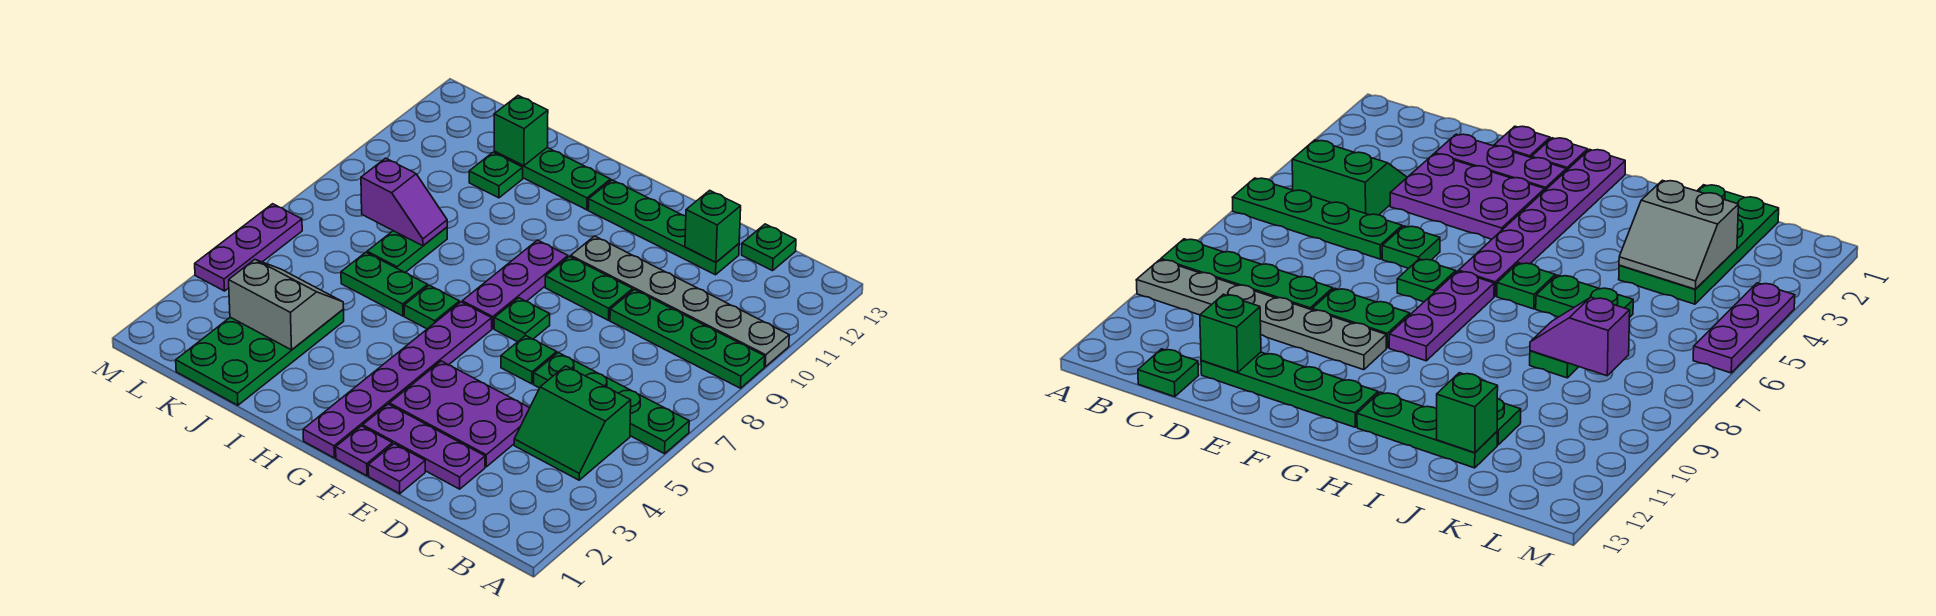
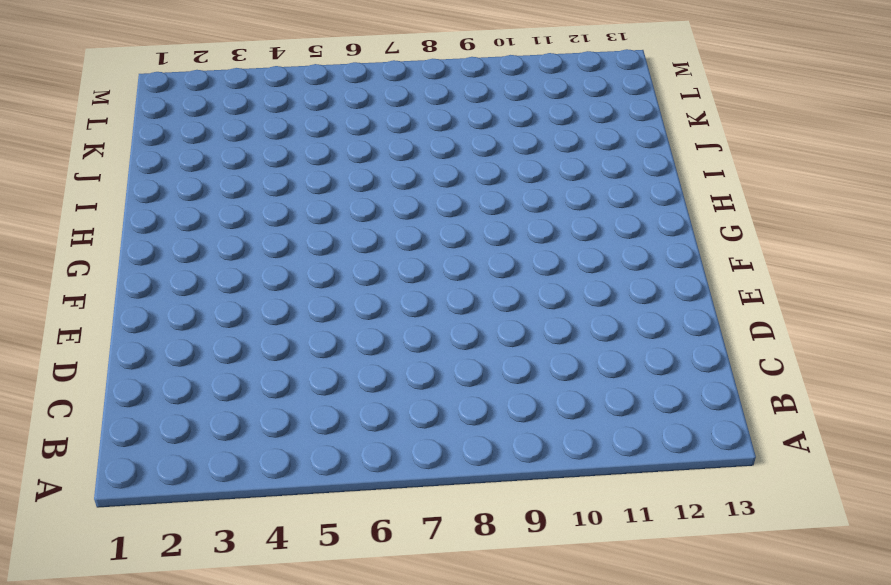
none -> green plate A6:D6 level 1
none -> green plate A9:D9 level 1
none -> grey plate A10:F10 level 1

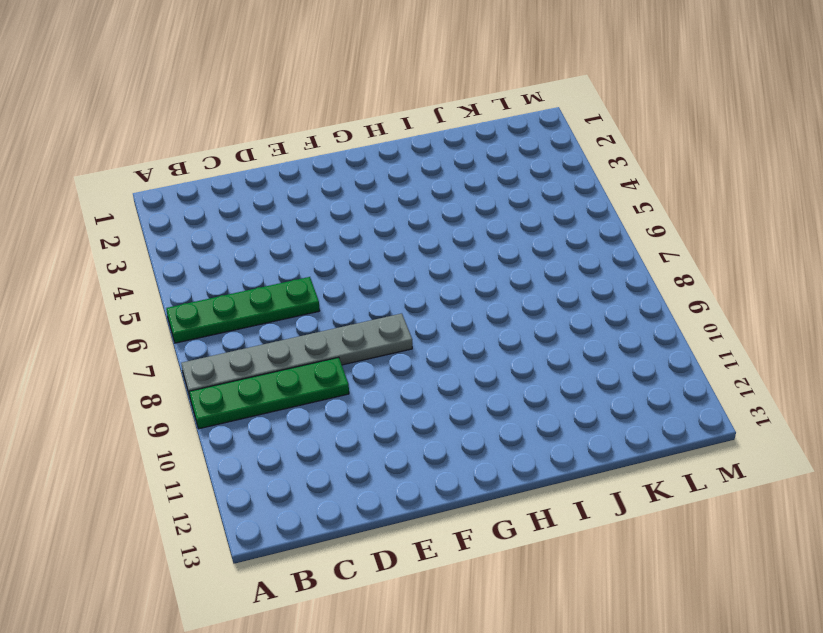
grey plate A8:F8 level 1 -> grey plate A10:F10 level 1
none -> green slope B4:C5 level 1 top 5
none -> green plate C13 level 1
none -> purple plate D2:F2 level 1

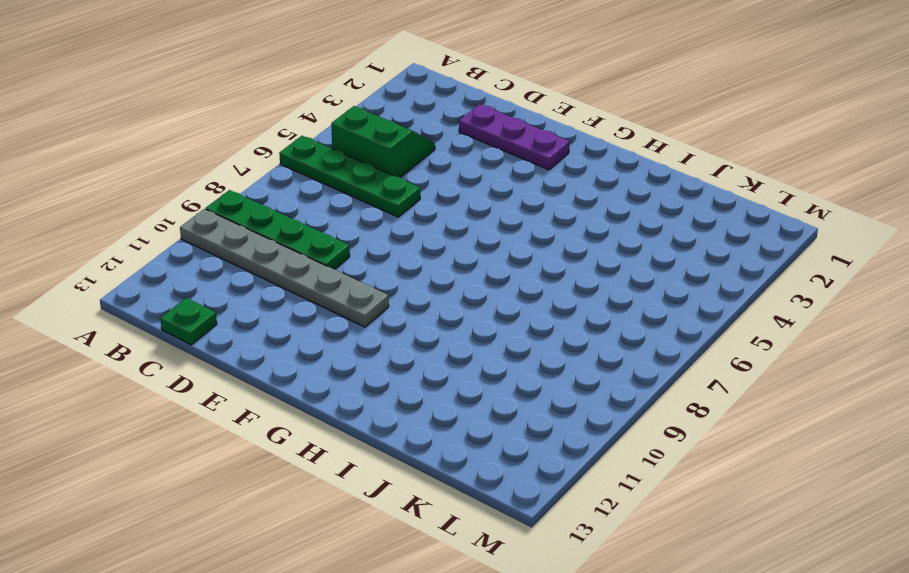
none -> purple plate D3:F4 level 1
none -> green plate D12:G12 level 1
none -> purple plate E1 level 1

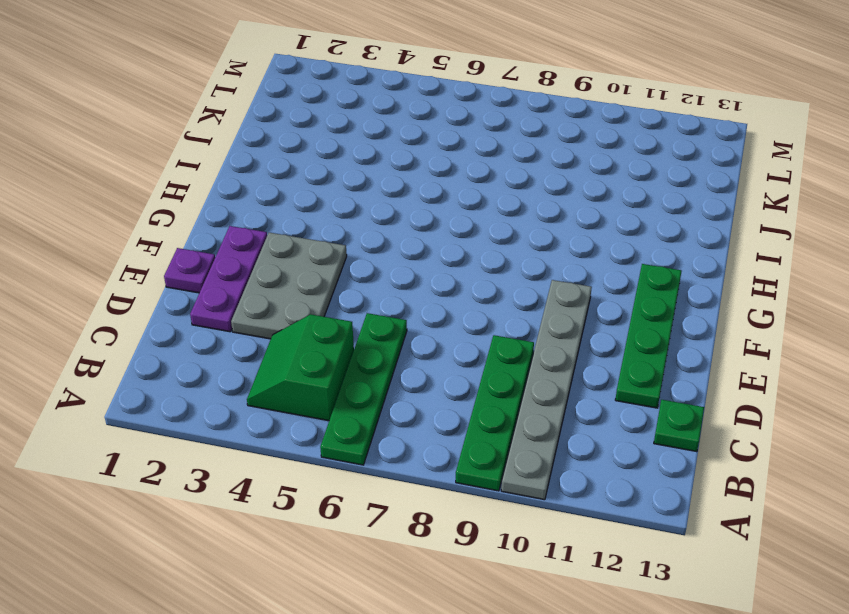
grey plate D3:F4 level 1 -> purple plate D3:F4 level 1
none -> green plate E6 level 1
none -> green plate E9:F9 level 1
none -> purple plate F1 level 1

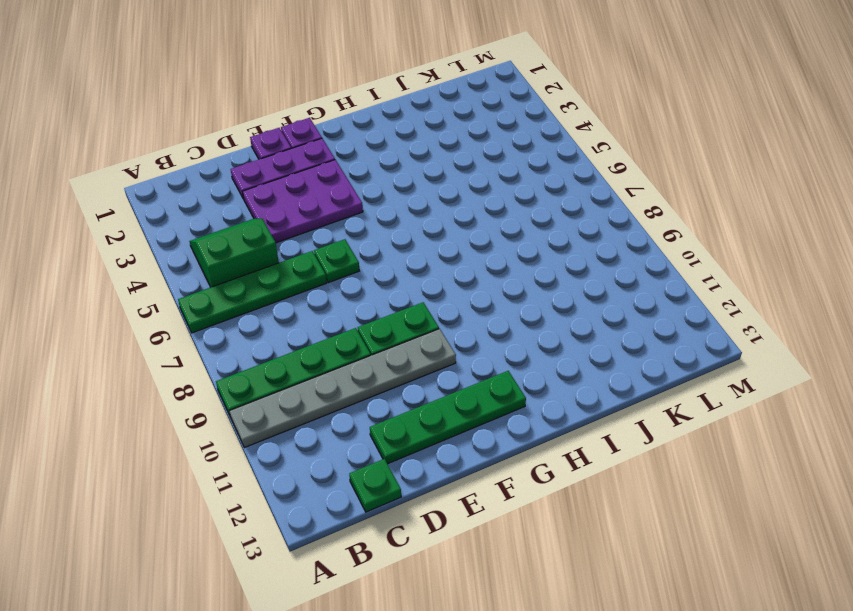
none -> green plate F7 level 1
none -> purple plate G1:G6 level 1
none -> purple plate G7:G9 level 1

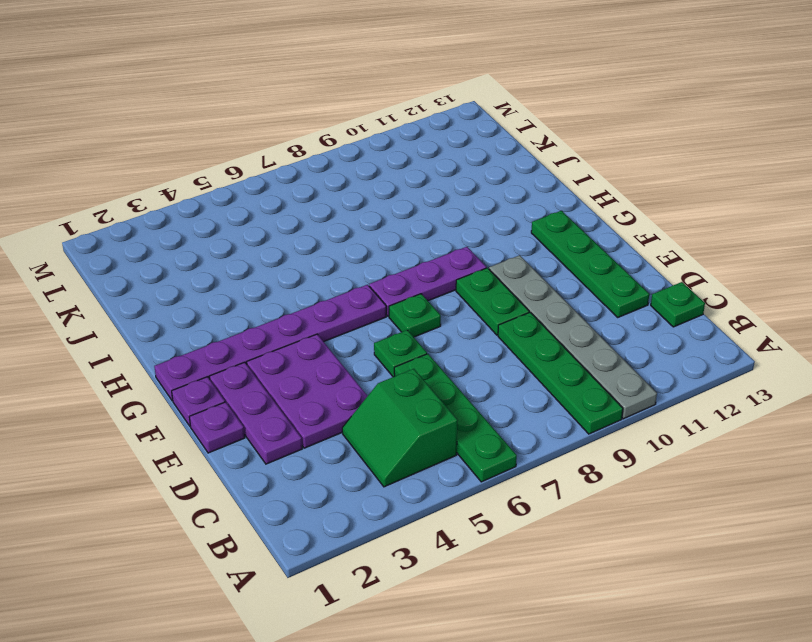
none -> green plate H6 level 1
none -> green plate H12:J12 level 1
none -> green plate I6:J6 level 1

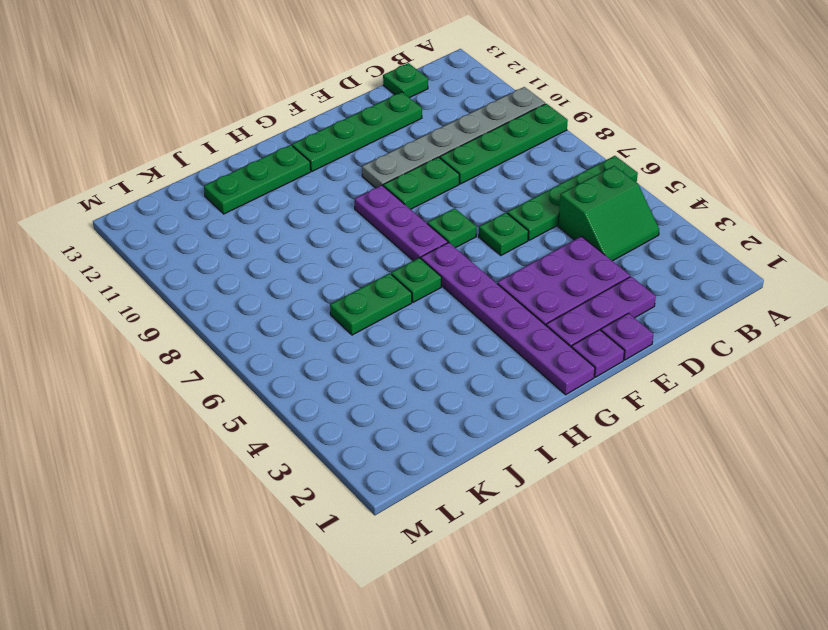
none -> green plate J1:K4 level 1
none -> green plate J7:J8 level 1
none -> green plate J11 level 1

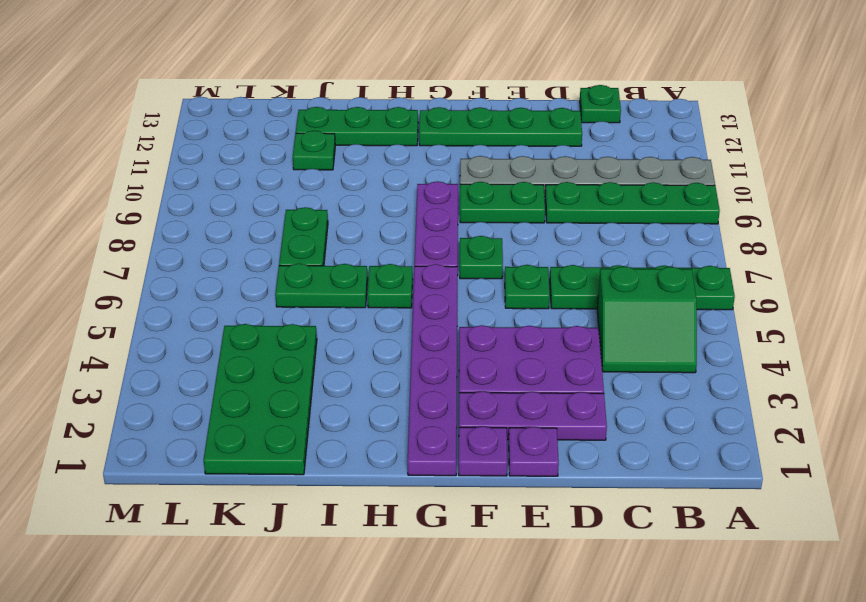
none -> purple plate M4:M6 level 1
none -> green brick D12 level 2
none -> grey slope J3:K4 level 2 top 3

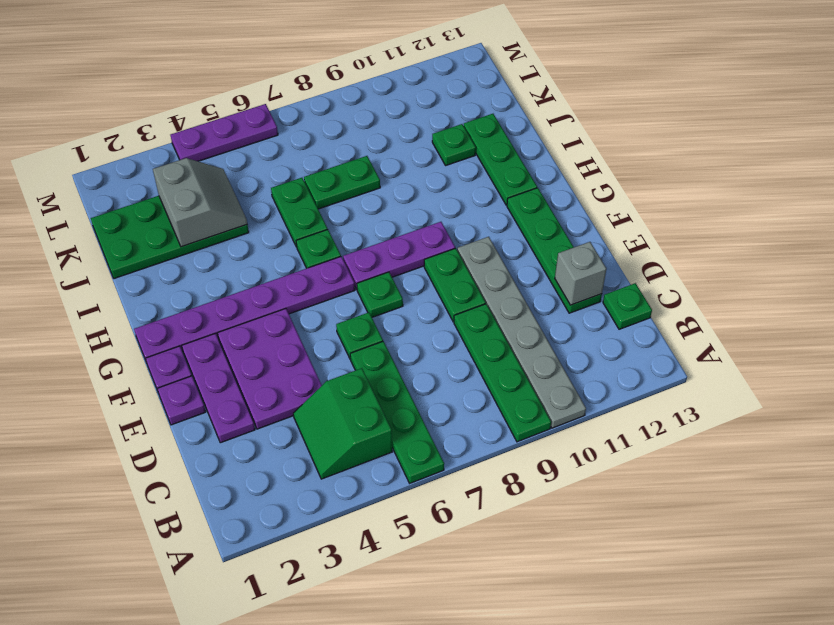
grey brick D12 level 2 -> green brick D12 level 2
none -> purple slope J8:K8 level 2 top K
none -> green brick J12 level 2

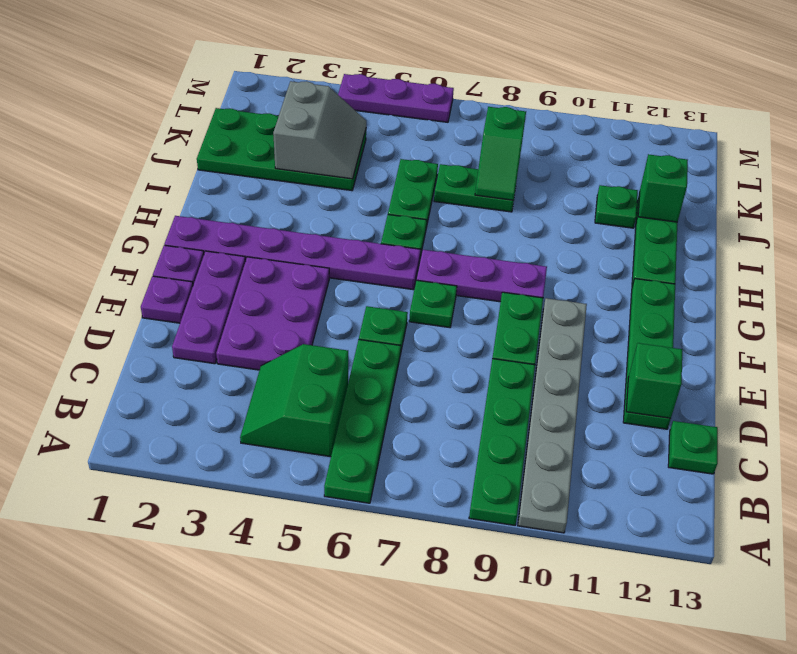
green slope J8:K8 level 2 top K -> purple slope J8:K8 level 2 top K

